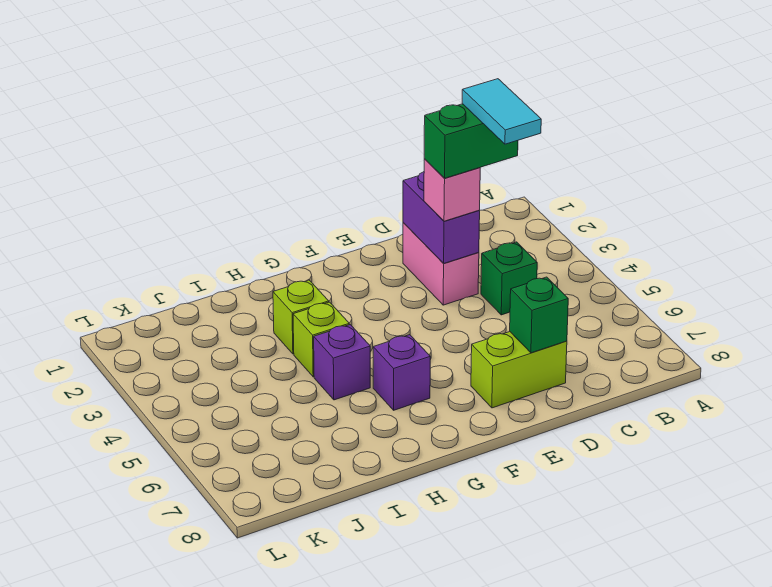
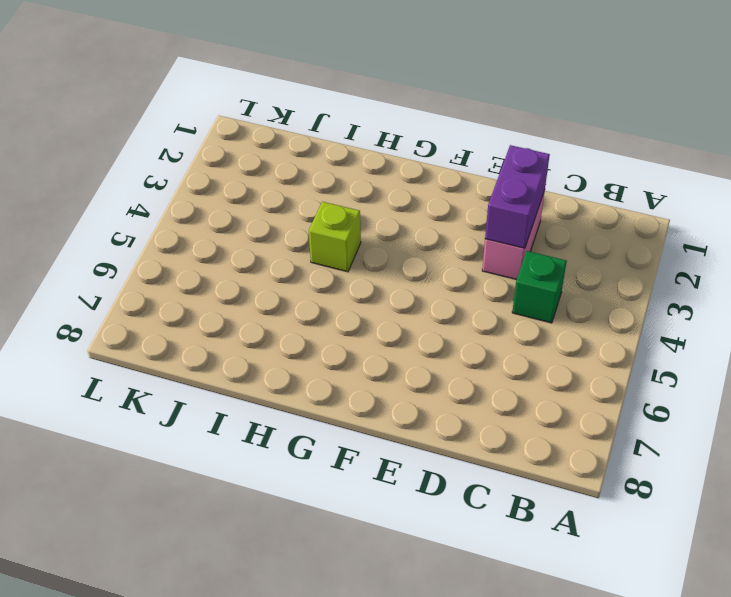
none -> lime brick D7:E7 level 1
none -> purple brick G6 level 1
none -> lime brick H3 level 1

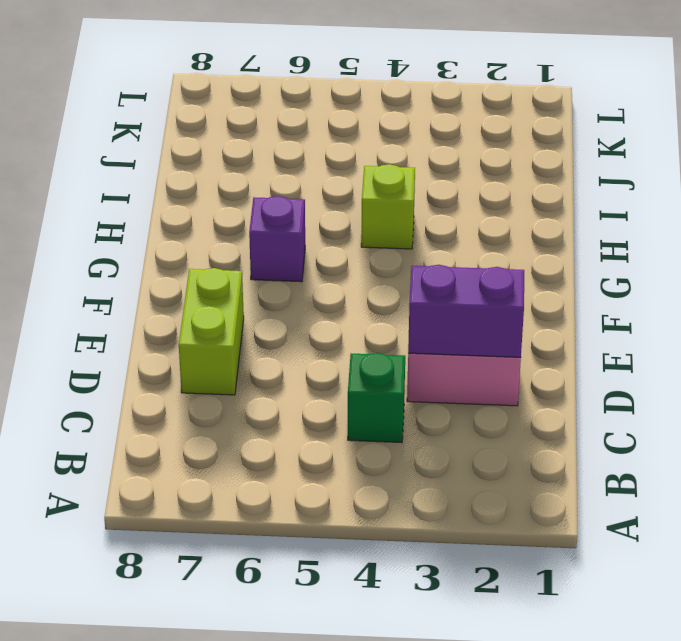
none -> lime brick H3 level 1
none -> purple brick H5 level 1
none -> green brick D7 level 2

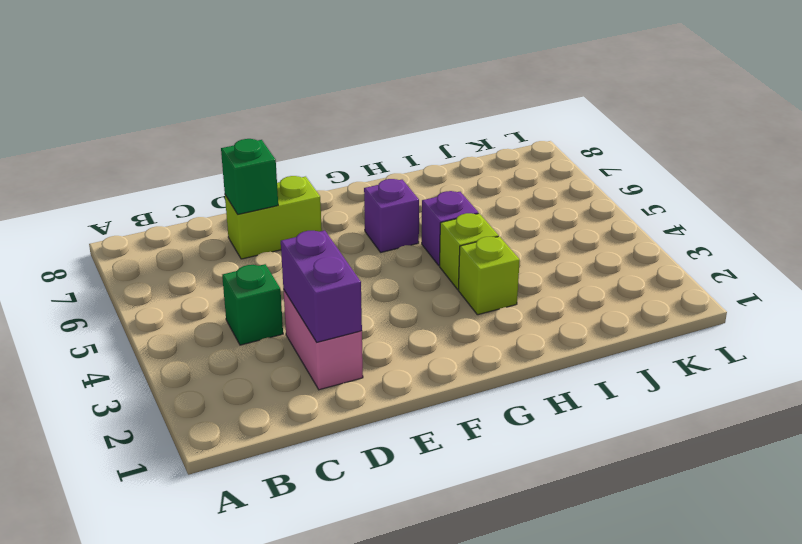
none -> pink brick D3 level 3
none -> green brick C3:D3 level 4
none -> cyan tile C3:C4 level 5

